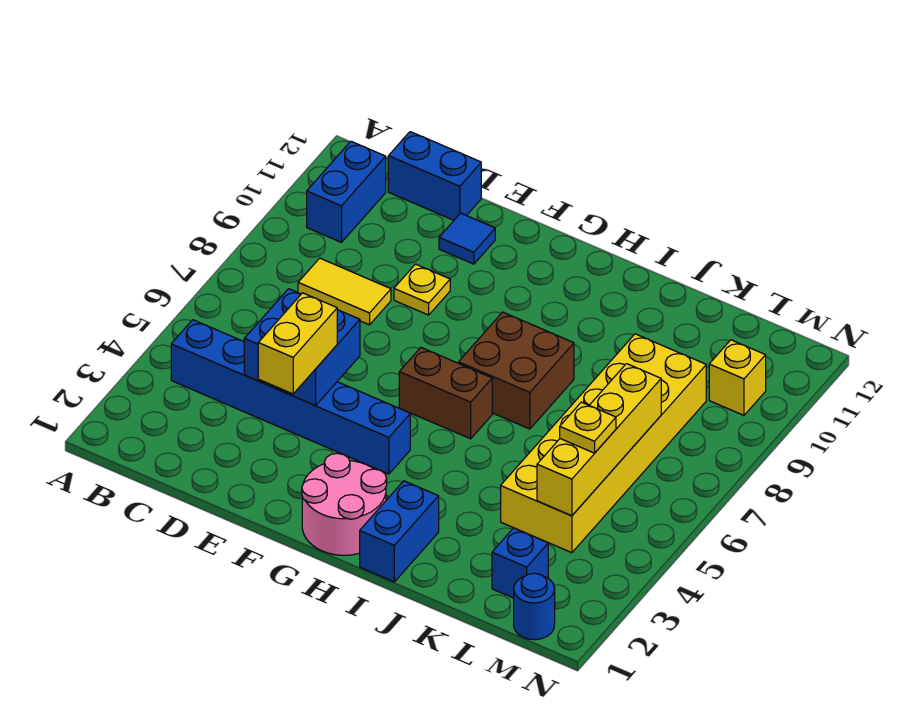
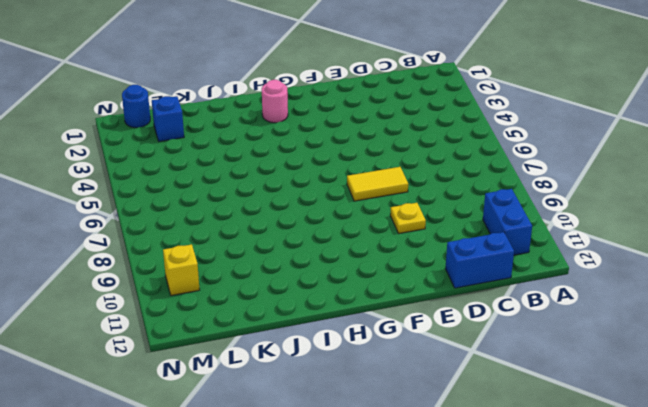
yellow tile E7:F7 level 1 -> yellow tile C8:D8 level 1
pink round brick H2 level 1 -> pink round brick G1:H2 level 1
none -> blue brick B4:G4 level 1
none -> blue tile E11 level 1
none -> brown brick G6:H6 level 1

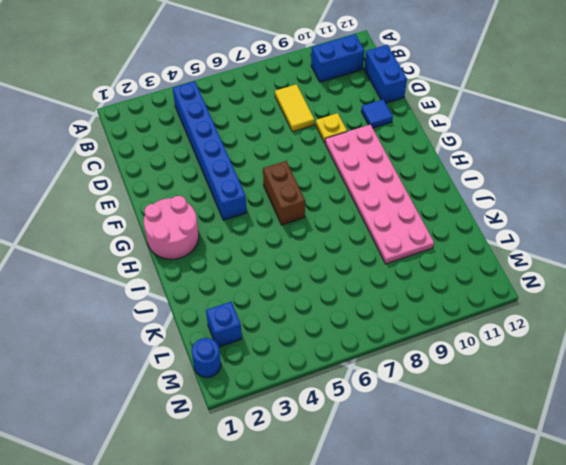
pink plate F9:K10 level 1 -> yellow brick K4:L9 level 1
none -> brown brick H7:I8 level 1
none -> blue brick I1:I2 level 1
none -> yellow brick M10 level 1

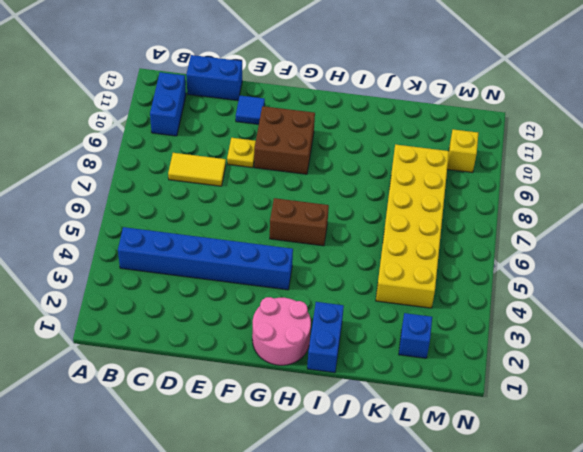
brown brick F9:G10 level 1 -> brown brick H7:I8 level 1
none -> blue round brick M1 level 1
none -> blue brick D4:E5 level 2
none -> yellow brick L4:L7 level 2

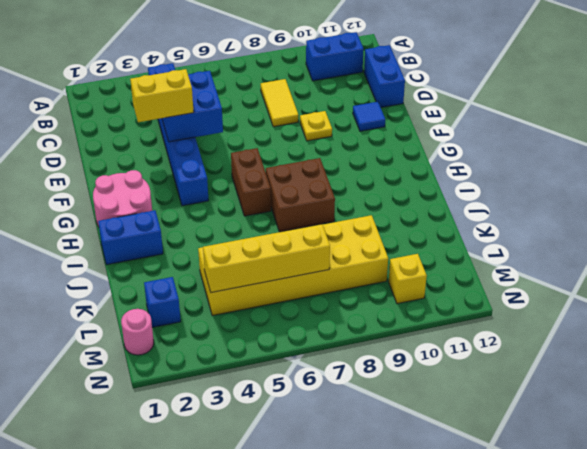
pink round brick M1 level 1 -> blue round brick M1 level 1
none -> yellow plate L5 level 3

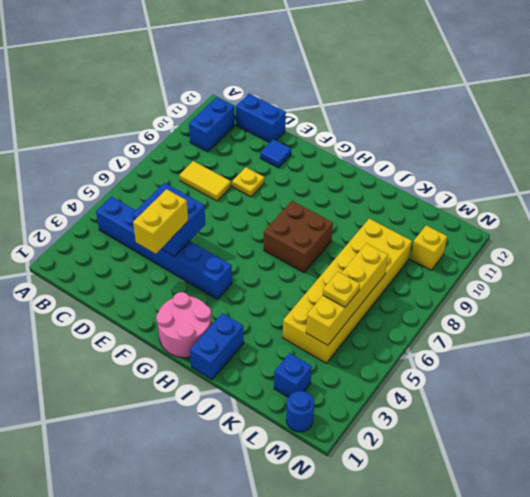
none -> brown brick G6:H6 level 1

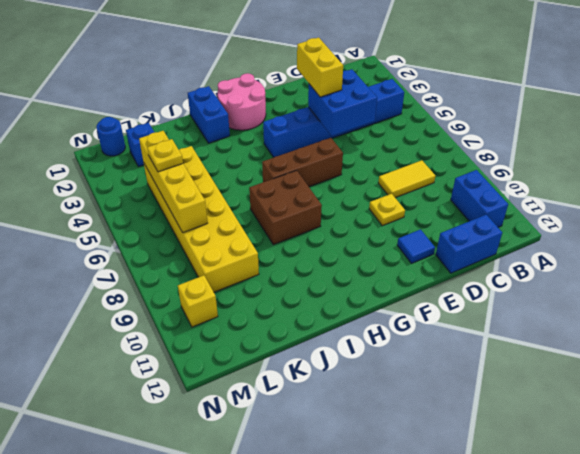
brown brick F6:H6 level 1 -> brown brick G6:H6 level 1

